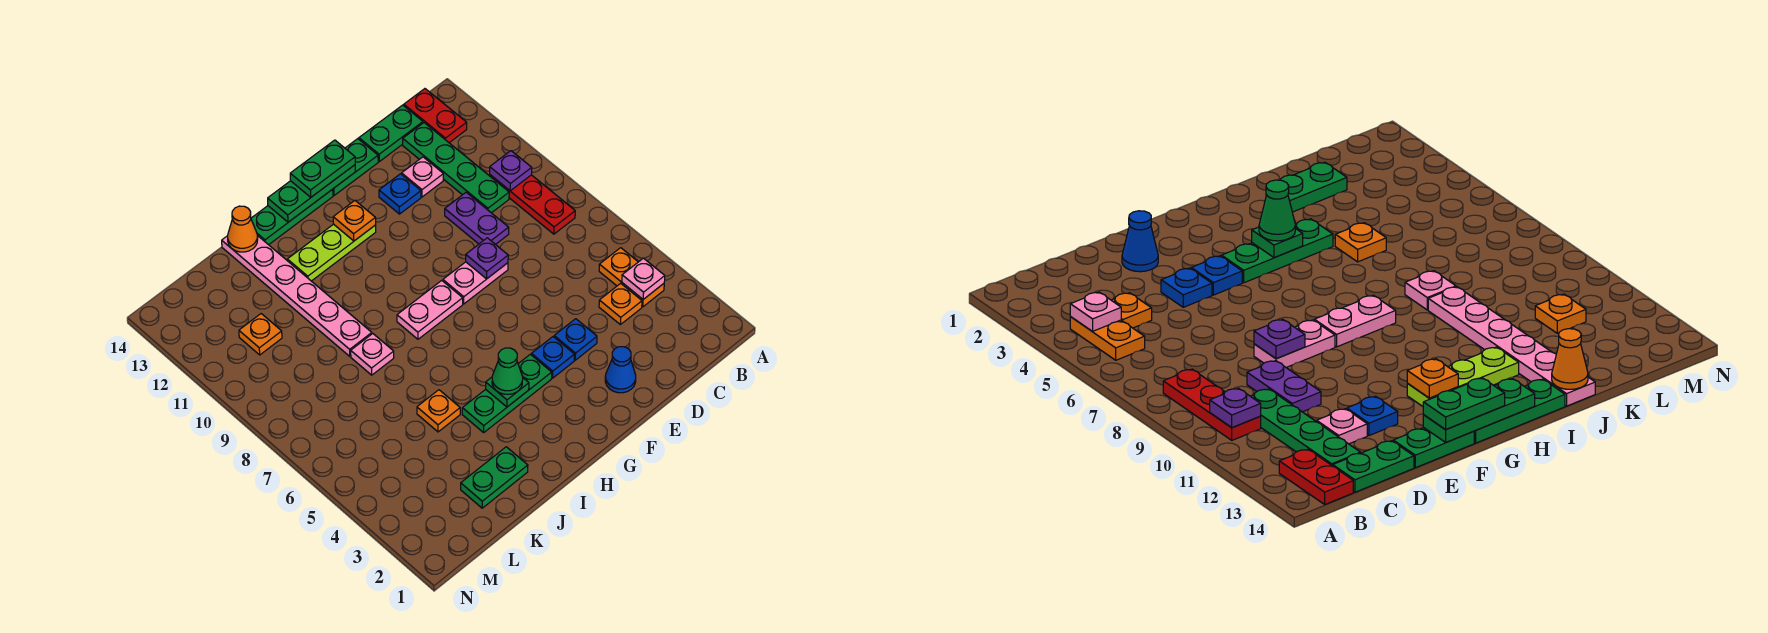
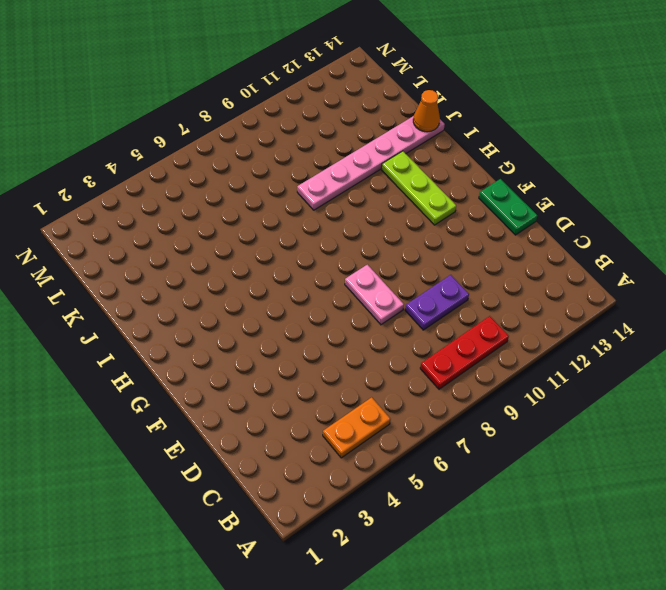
none -> red plate B13:B14 level 1
none -> orange plate C4 level 1
none -> green plate C10:C13 level 1
none -> green plate C14:D14 level 1

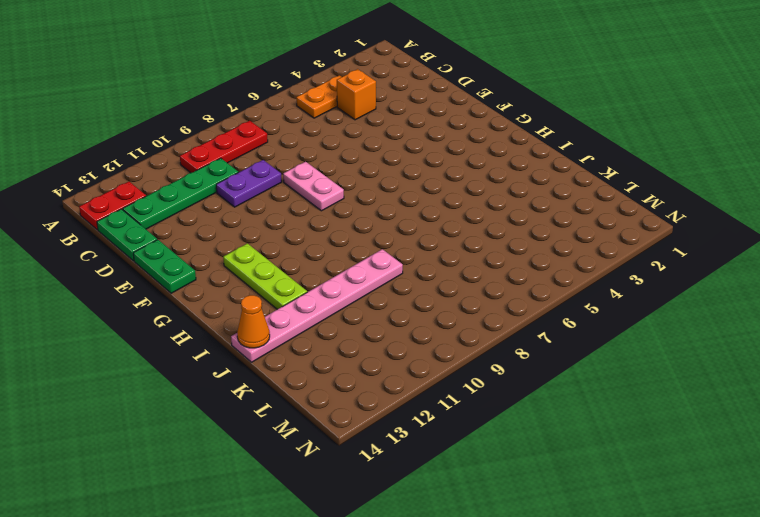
orange brick C4 level 1 -> orange plate C4 level 1
none -> pink plate D12 level 1
none -> blue cone E2 level 1
none -> blue plate E4 level 1
none -> blue plate E12 level 1

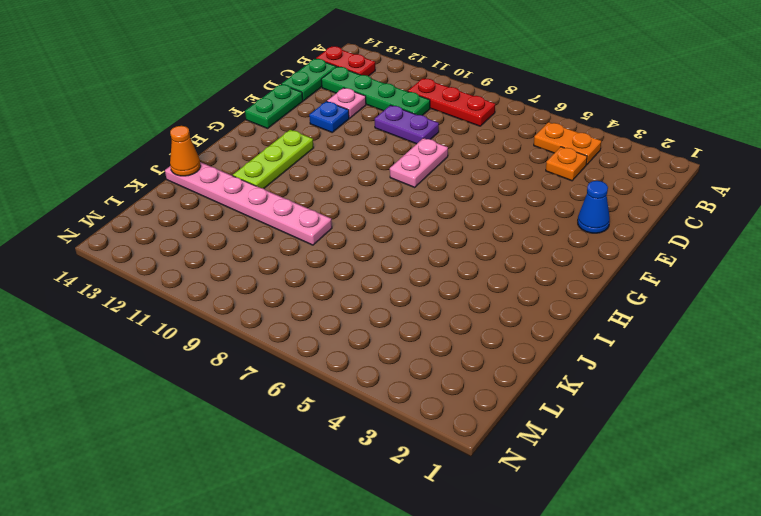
none -> blue plate E4 level 1
none -> blue plate F4 level 1
none -> green plate G4:I4 level 1
none -> pink plate G8:H8 level 1

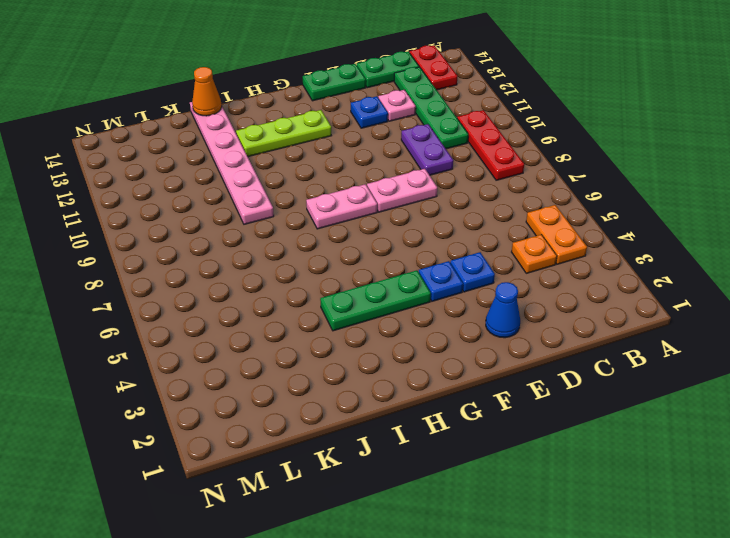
none -> green plate G14:I14 level 1
none -> green plate J2:K2 level 1
none -> orange plate J5 level 1
none -> pink plate J8 level 1

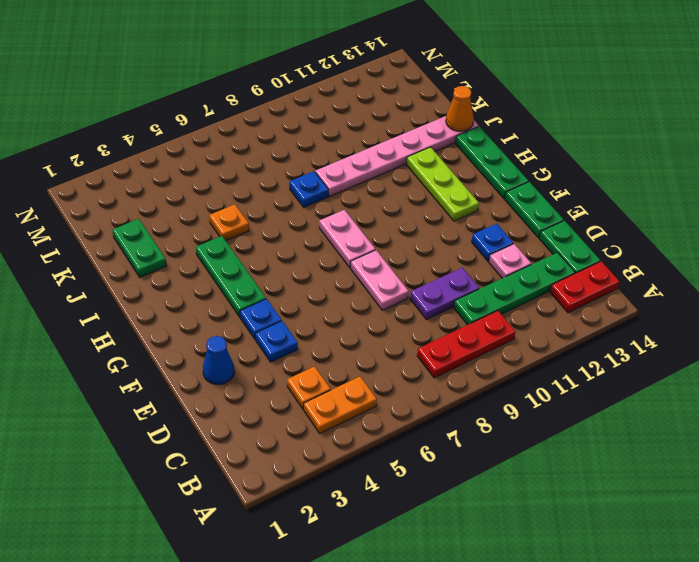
blue plate J8 level 1 -> pink plate J8 level 1
none -> orange plate L11 level 1
none -> pink plate B4 level 2
none -> purple plate B10 level 2
none -> purple plate E8 level 2

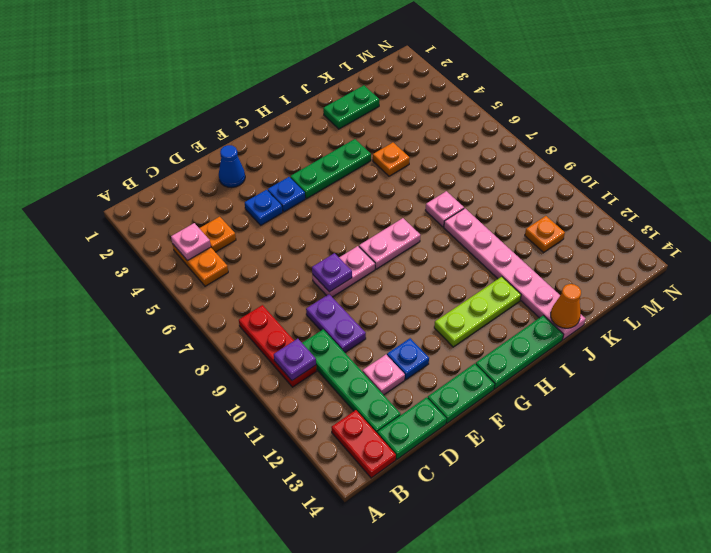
none -> green plate F14:H14 level 2
none -> orange plate G12 level 2
none -> green plate H4 level 2
none -> green plate F14:G14 level 3

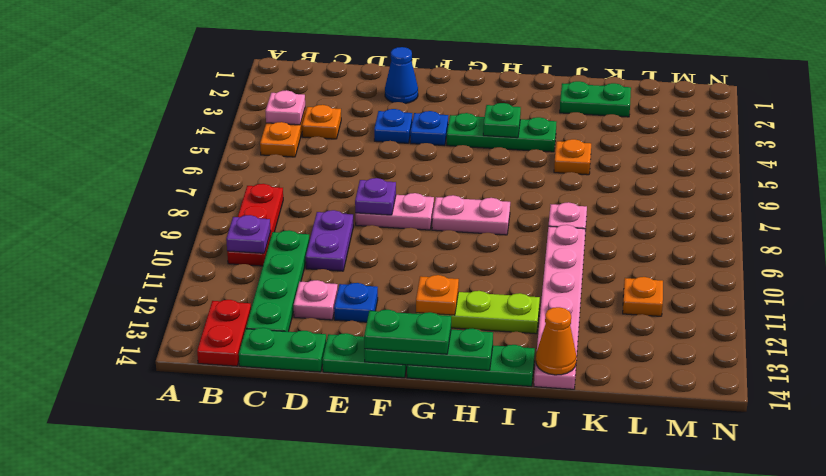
none -> green cone H4 level 3

